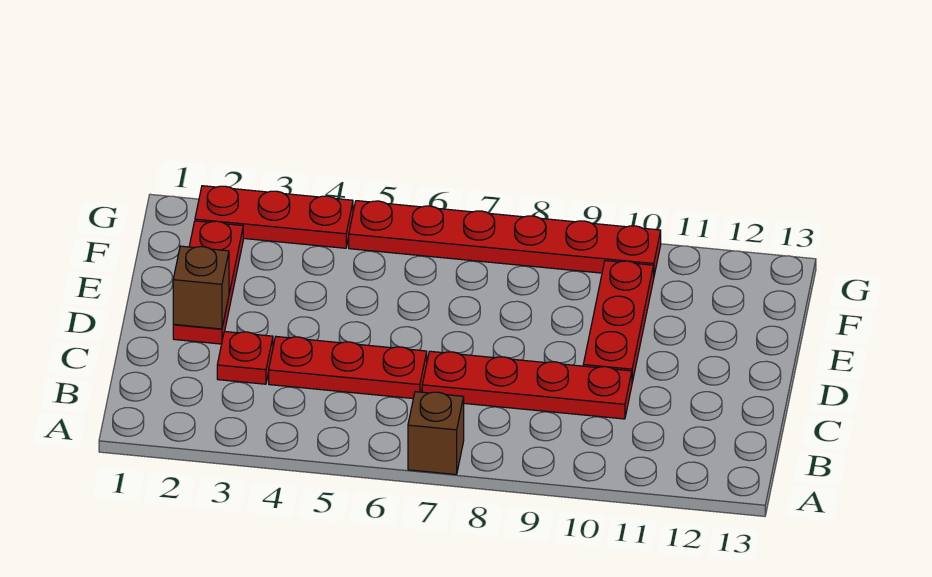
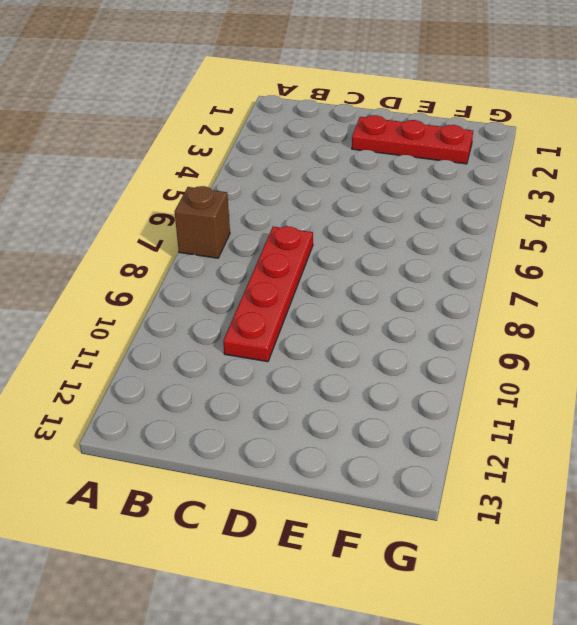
none -> red plate C3 level 1
none -> red plate C4:C6 level 1

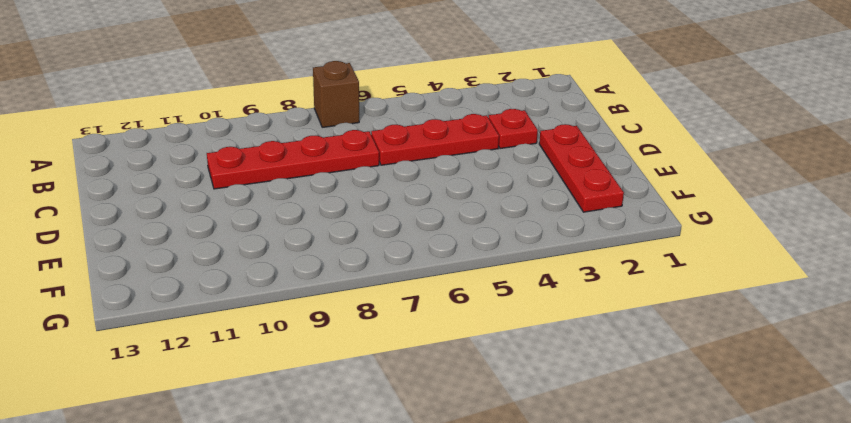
none -> red plate D10:F10 level 1
none -> red plate G2:G4 level 1

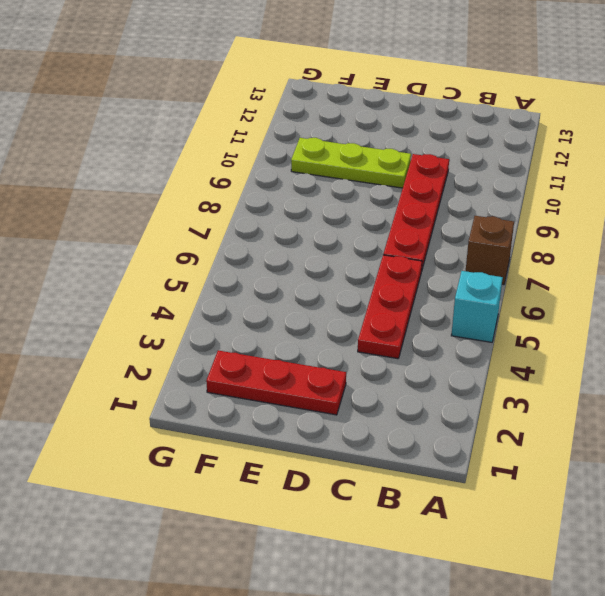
cyan brick A5 level 1 -> none
lime plate D10:F10 level 1 -> red plate D10:F10 level 1
none -> red plate C3 level 1
none -> red plate G2:G4 level 1

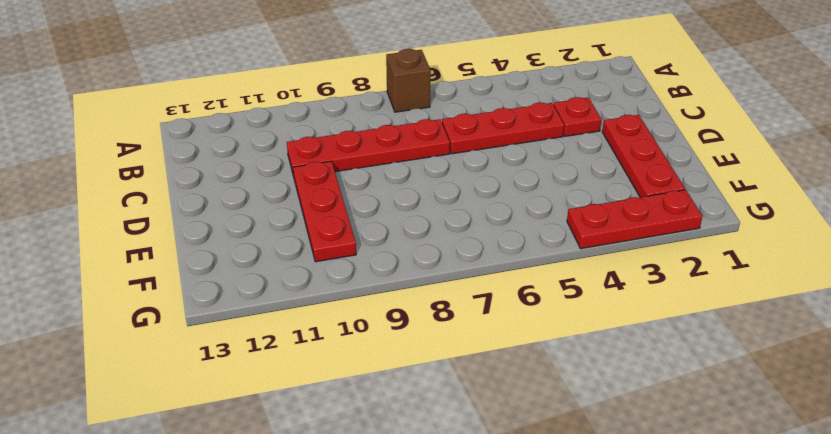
none -> red plate G5:G10 level 1
none -> brown brick D2 level 2

